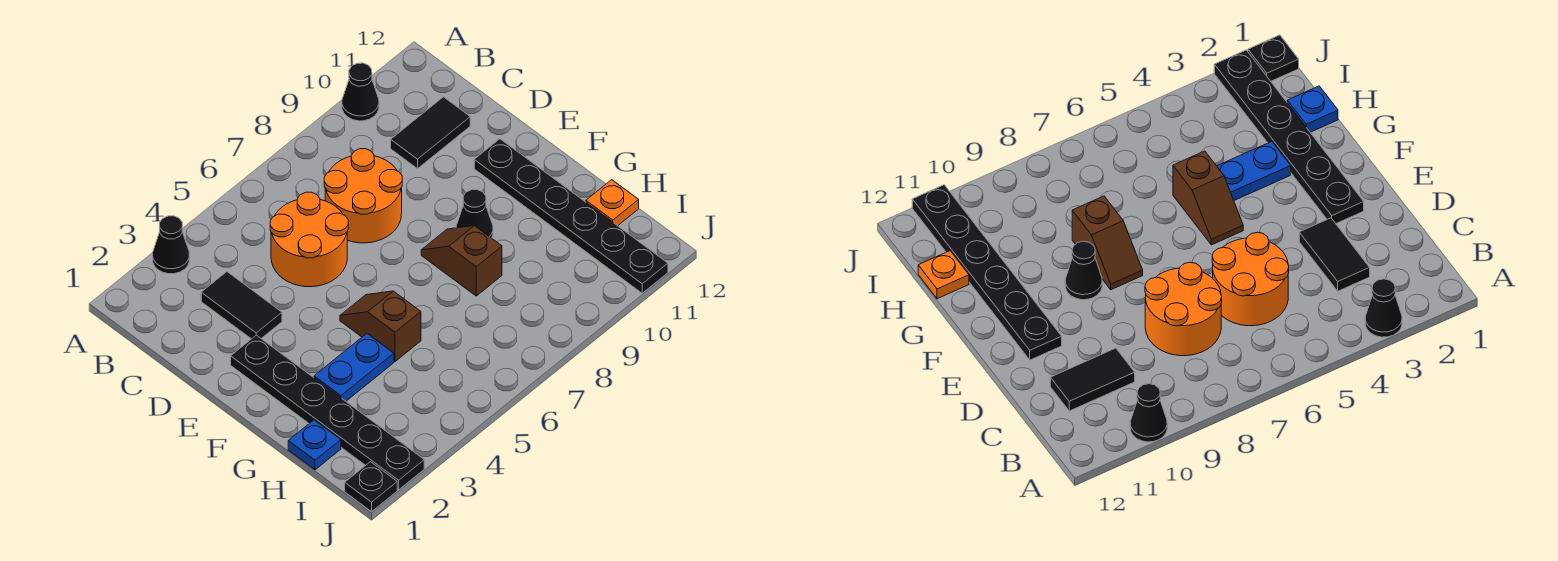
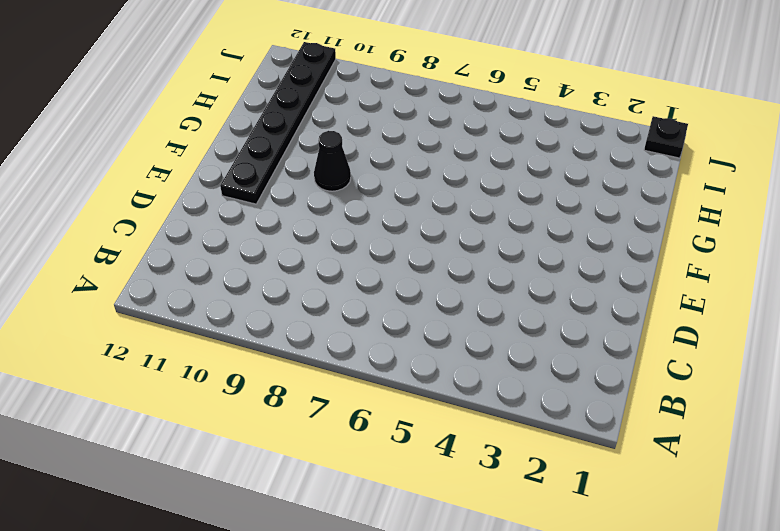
none -> black cone A3 level 1
none -> black cone A10 level 1
none -> black tile C3:D3 level 1

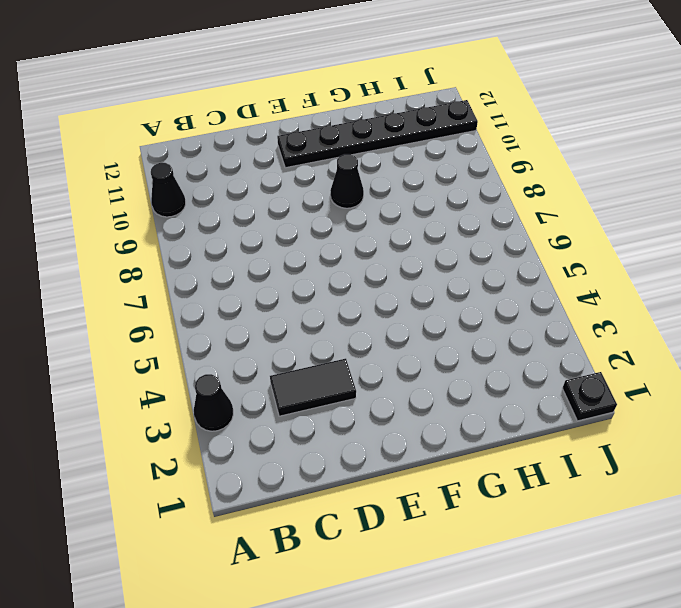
none -> orange round brick C5:D6 level 1
none -> orange round brick C7:D8 level 1
none -> black tile C10:C11 level 1

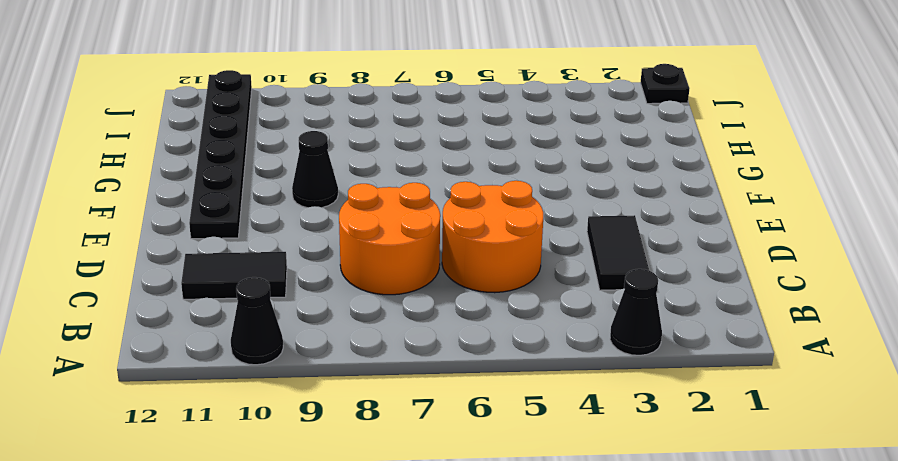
none -> black plate E2:J2 level 1
none -> brown slope F5:G5 level 1 top G
none -> brown slope F8:G8 level 1 top G

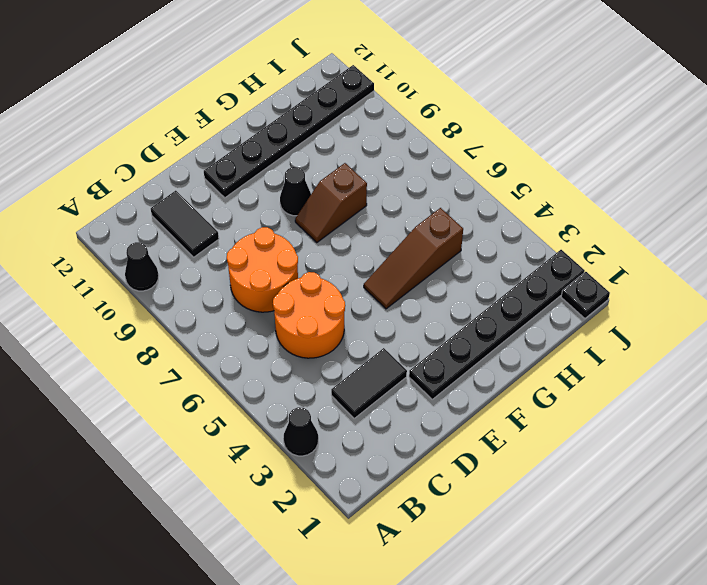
brown slope F5:H5 level 1 top H -> brown slope F5:G5 level 1 top G
none -> blue plate G3:G4 level 1
none -> blue plate H1 level 1
none -> orange plate H12 level 1

